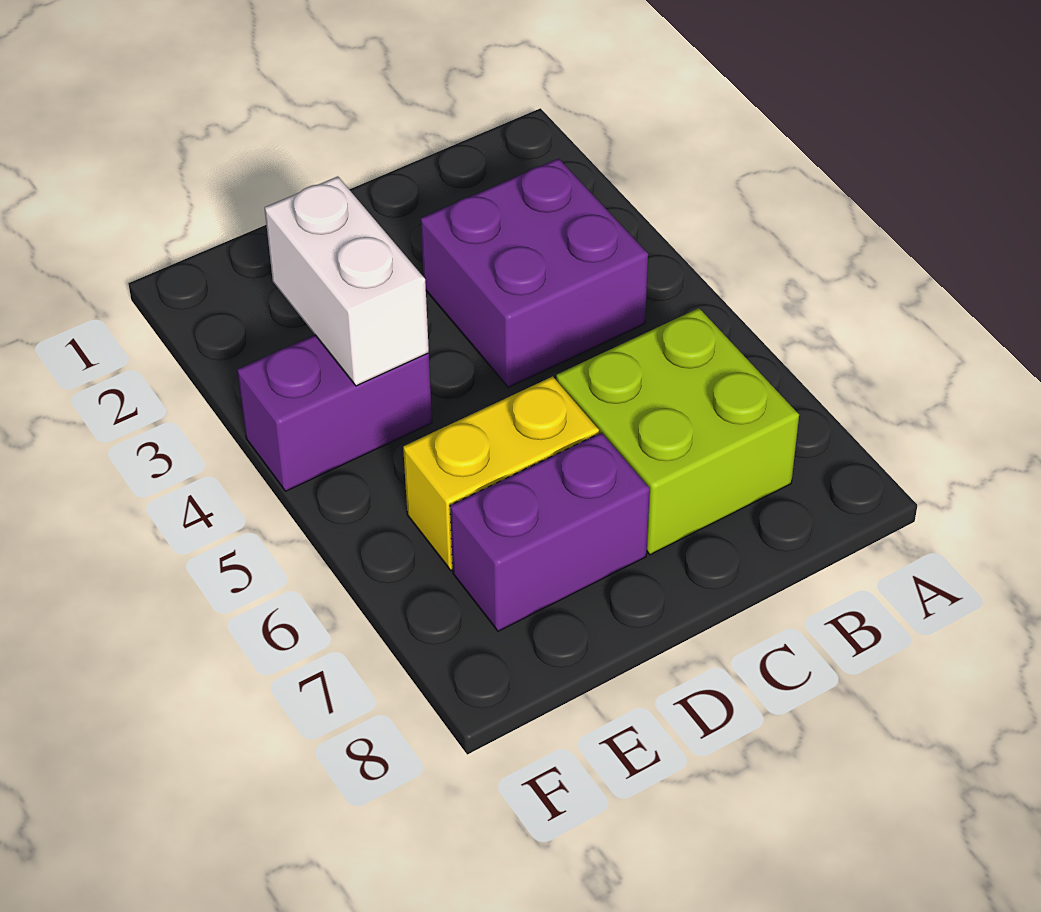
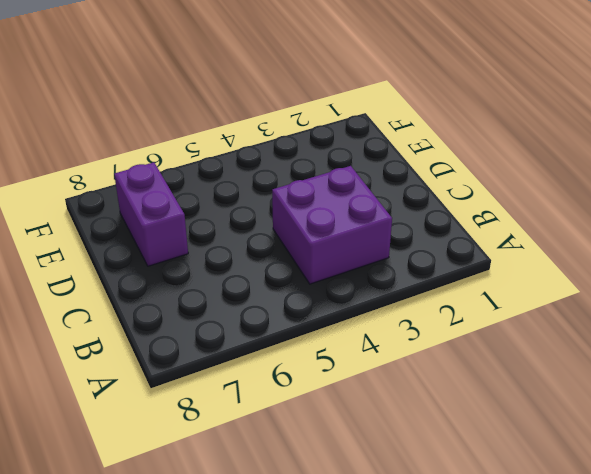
none -> lime brick B6:C7 level 1
none -> yellow brick D6:E6 level 1

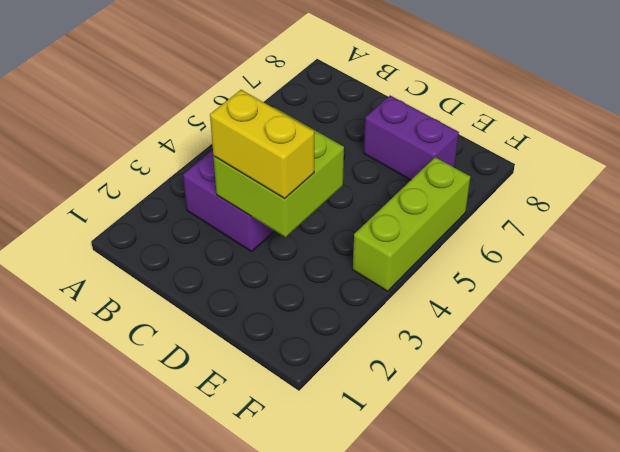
lime brick C3:D4 level 2 -> lime brick B6:C7 level 1
yellow brick C3:D3 level 3 -> yellow brick D6:E6 level 1
lime brick F4:F6 level 1 -> purple brick E4:F4 level 1
none -> white brick E3:E4 level 2

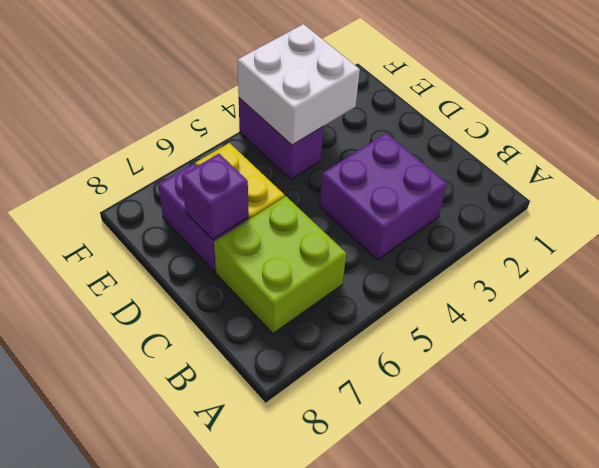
purple brick D7 level 2 -> none
white brick E3:F4 level 2 -> white brick E3:E4 level 2

